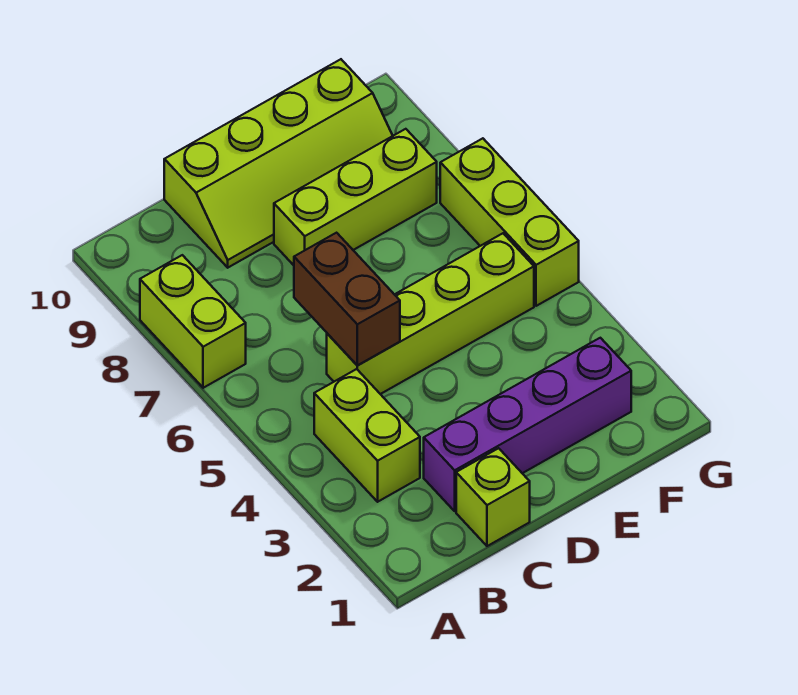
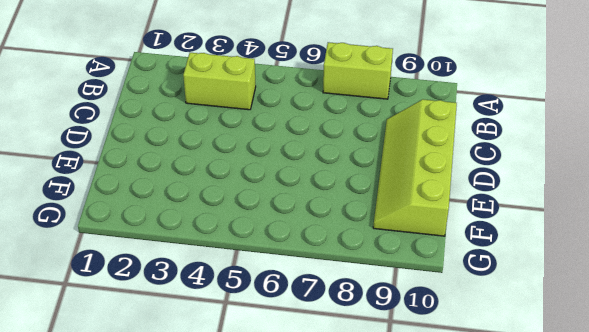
none -> lime brick C1 level 1
none -> purple brick C2:F2 level 1

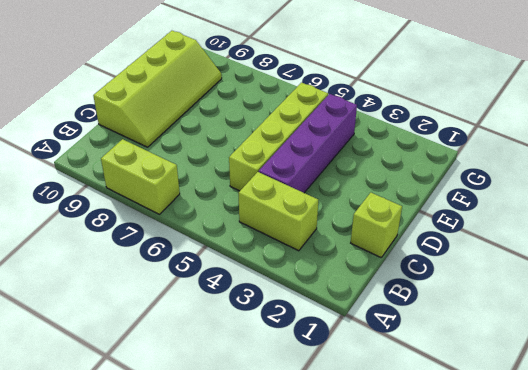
purple brick C4:F4 level 1 -> purple brick C2:F2 level 1
none -> lime brick D8:F8 level 1
none -> lime brick G5:G7 level 1

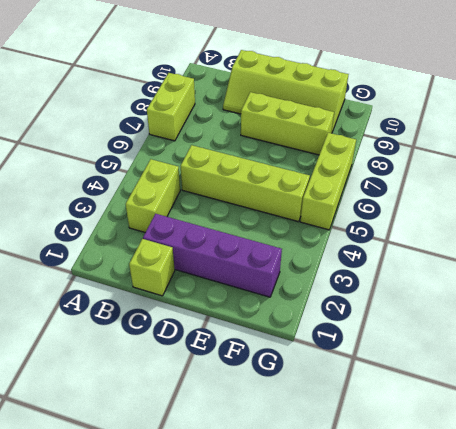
none -> brown brick C5:C6 level 2

